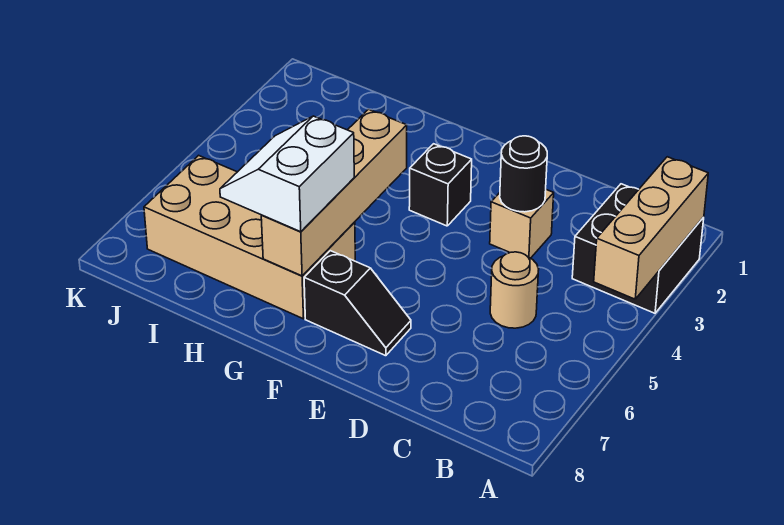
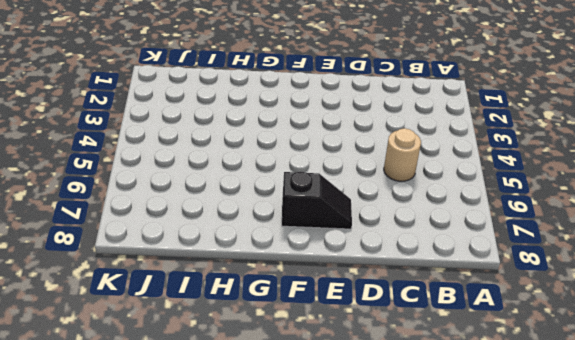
none -> black brick A2:B3 level 1
none -> tan brick D3 level 1

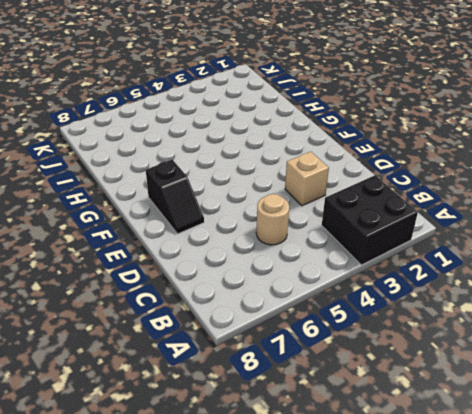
none -> black brick F3 level 1
none -> tan brick G6:J7 level 1

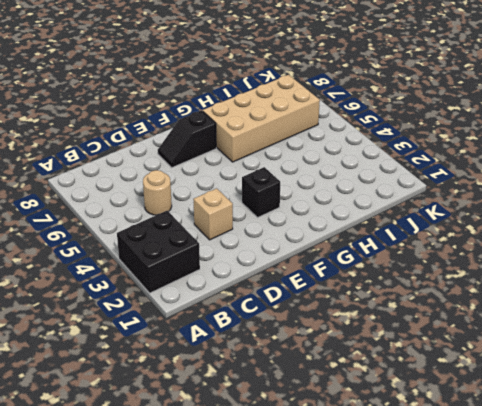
none -> tan brick A2:A4 level 2
none -> black round brick D3 level 2

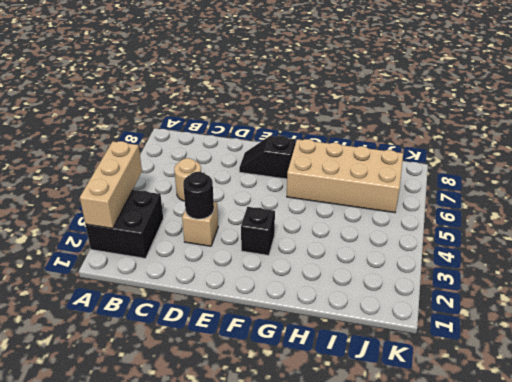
none -> tan brick G4:G7 level 2
none -> white slope G6:H7 level 3 top G

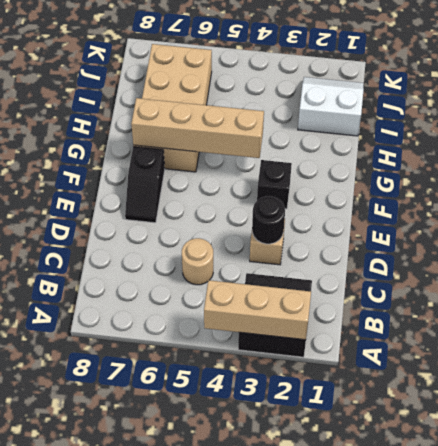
white slope I1:J2 level 1 top I -> white slope G6:H7 level 3 top G

